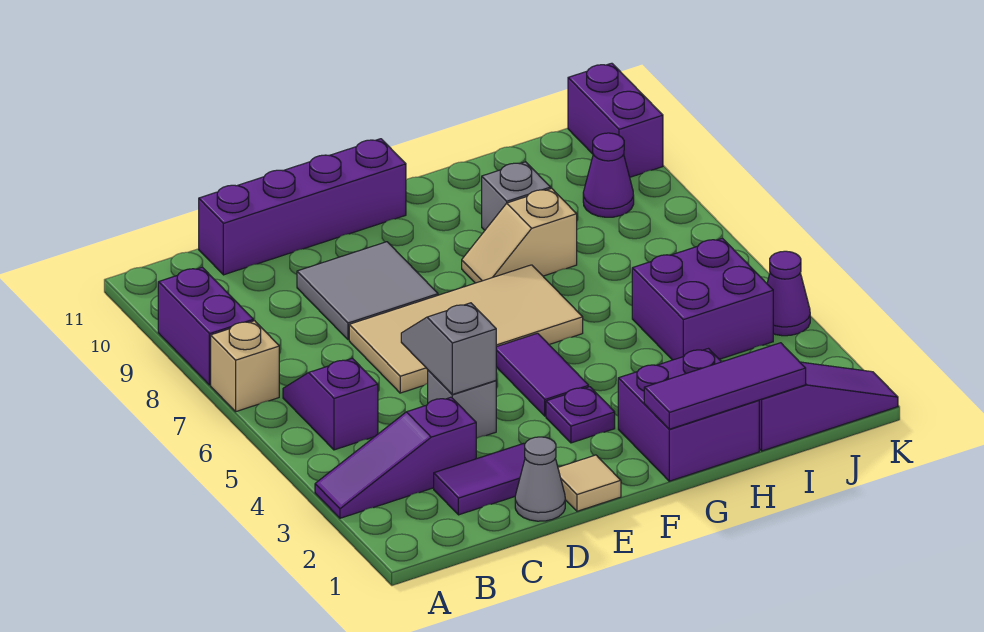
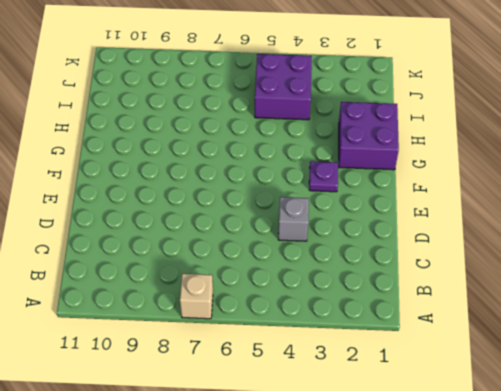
none -> purple slope A3:C3 level 1 top C
none -> purple brick A8:A9 level 1
none -> purple slope B5:B6 level 1 top 5

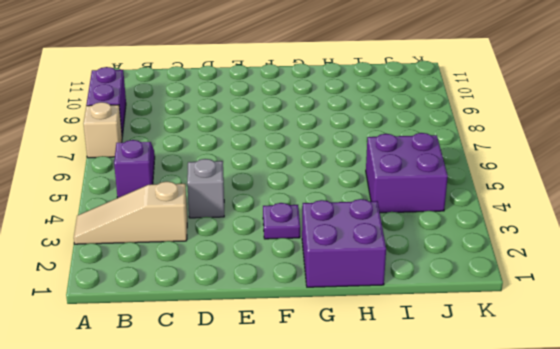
tan slope A3:C3 level 1 top C -> purple slope A3:C3 level 1 top C
none -> purple tile C2:D2 level 1
none -> purple brick C11:F11 level 1
none -> grey cone D1 level 1

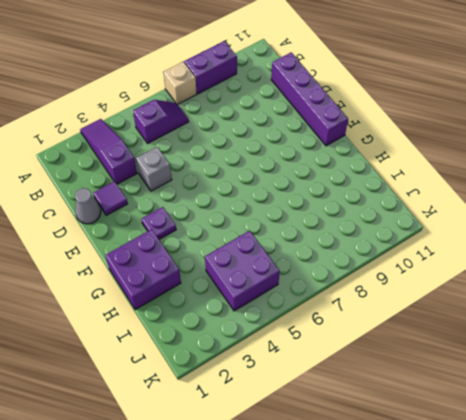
purple tile D2 level 1 -> purple tile C2:D2 level 1
none -> tan tile D6:G7 level 1
none -> grey tile D8:E9 level 1
none -> tan tile E1 level 1

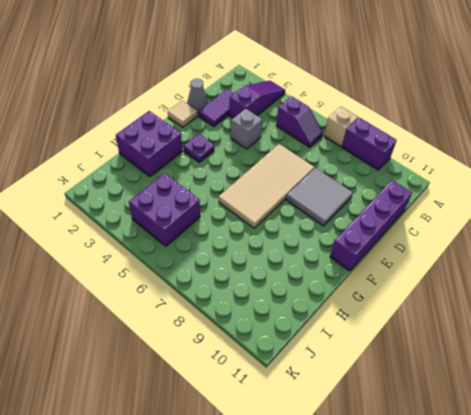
none -> purple tile F4:F5 level 1
none -> tan slope G8:H8 level 1 top H
none -> grey brick H9 level 1

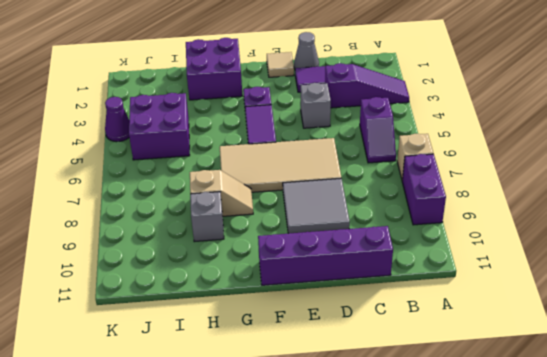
none -> purple slope I1:K1 level 1 top I
none -> purple cone J9 level 1
none -> purple brick K10:K11 level 1

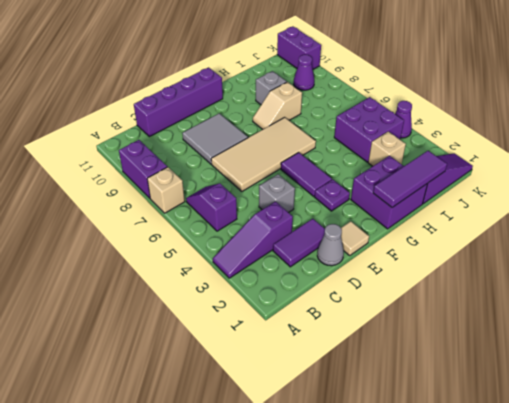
tan brick I3 level 1 -> none
none -> grey slope D4:D5 level 2 top 4

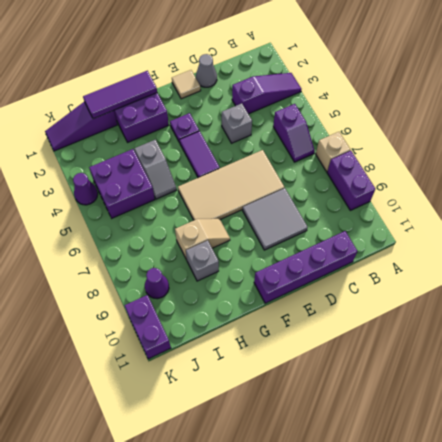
grey slope H4:H5 level 1 top 4 -> grey slope D4:D5 level 2 top 4
none -> purple tile C2:D2 level 1

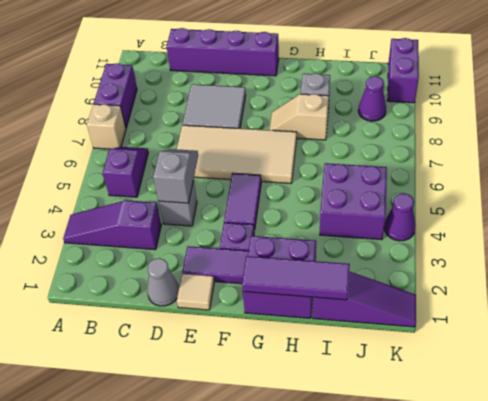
purple tile E2:F2 level 1 -> purple tile C2:D2 level 1

